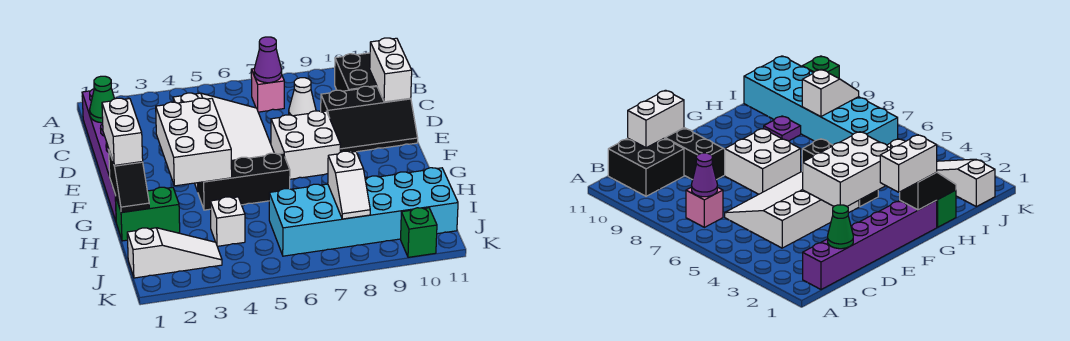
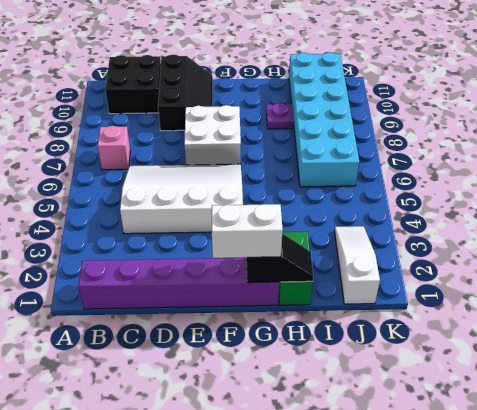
none -> white cone C8 level 1
none -> black brick G4:G6 level 1
none -> white brick I4 level 1

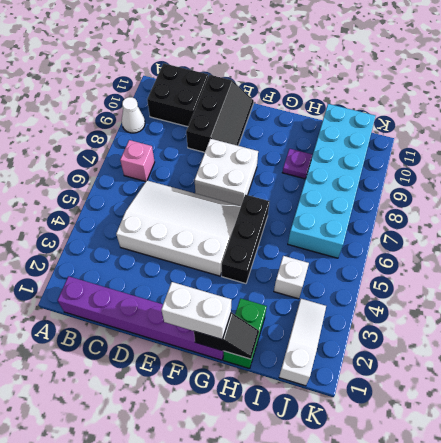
white cone A9 level 1 -> white cone C8 level 1
none -> green brick K10 level 1
none -> purple cone B7 level 2
none -> green cone C1 level 2

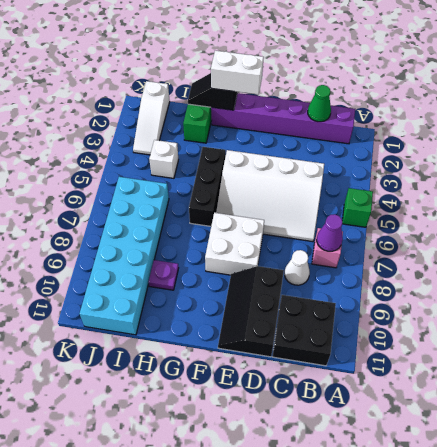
green brick A5 level 1 -> green brick K10 level 1
none -> white brick C11:D11 level 2
none -> white brick E3:G4 level 2
none -> white slope I8:J8 level 2 top I

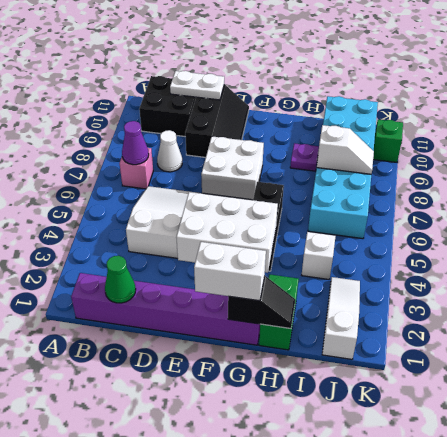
white plate C11:D11 level 2 -> white brick C11:D11 level 2

